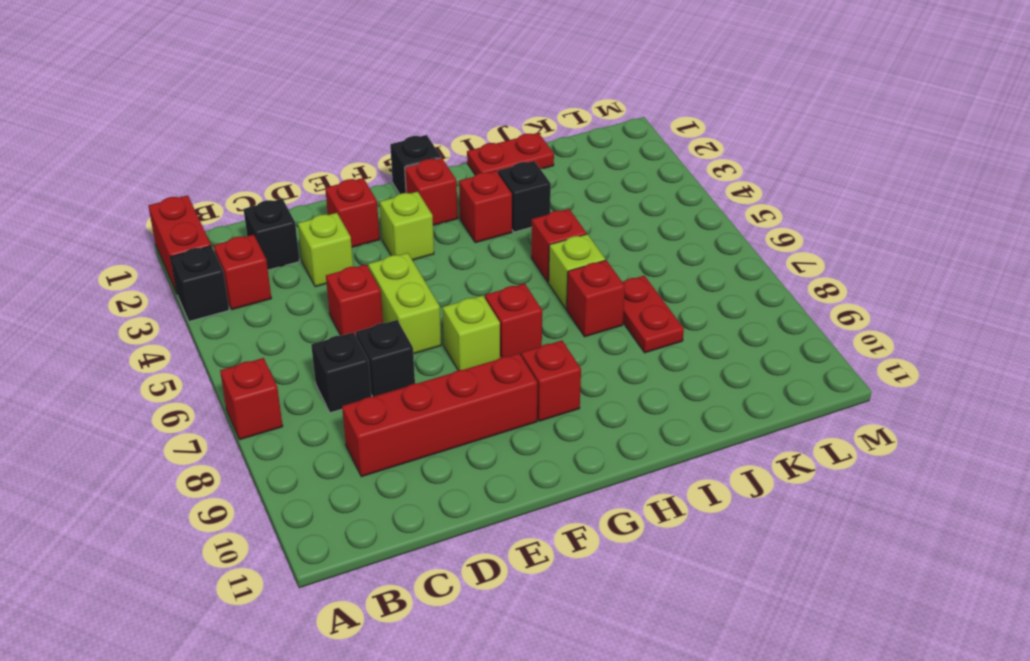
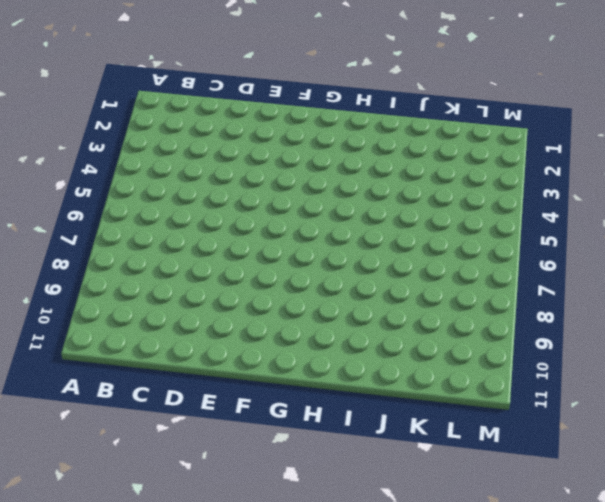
none -> red brick A1:A2 level 1
none -> black brick A3 level 1
none -> red brick A7 level 1

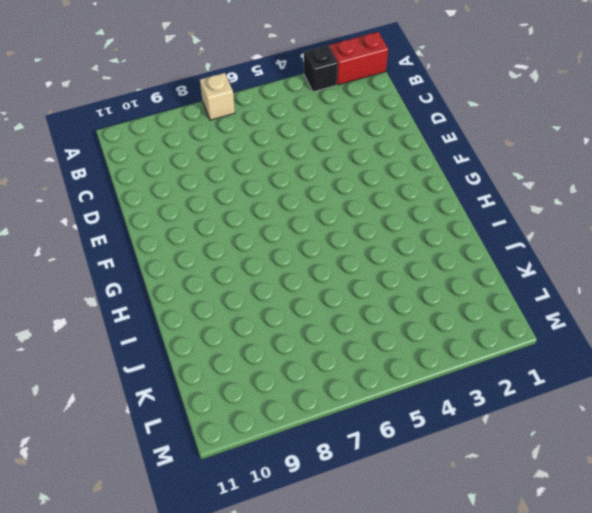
tan brick A7 level 1 -> red brick A7 level 1
none -> red brick B3 level 1
none -> black brick C2 level 1
none -> black brick C7 level 1

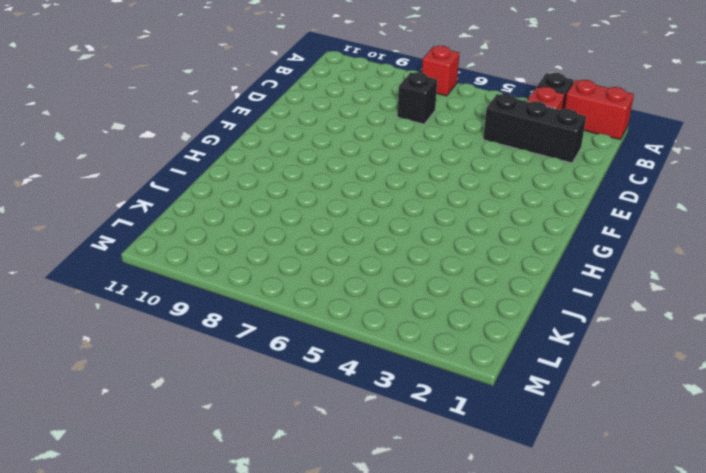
black brick C2:C4 level 1 -> black brick C2 level 1
none -> red brick C9:F9 level 1
none -> lime brick D3 level 1
none -> red brick D5 level 1

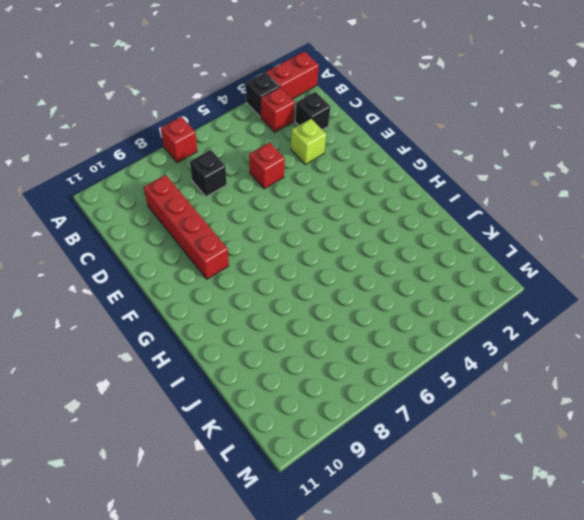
none -> black brick D7 level 1
none -> red brick E2 level 1
none -> lime brick E5:E6 level 1

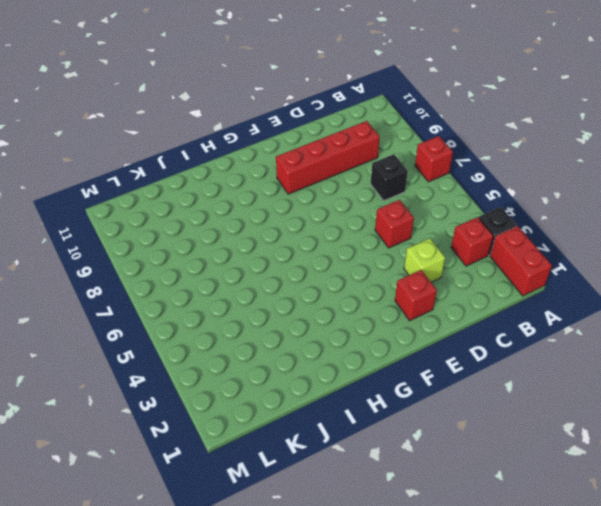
none -> black brick C2 level 1
none -> black brick D7 level 1
none -> lime brick E5:E6 level 1

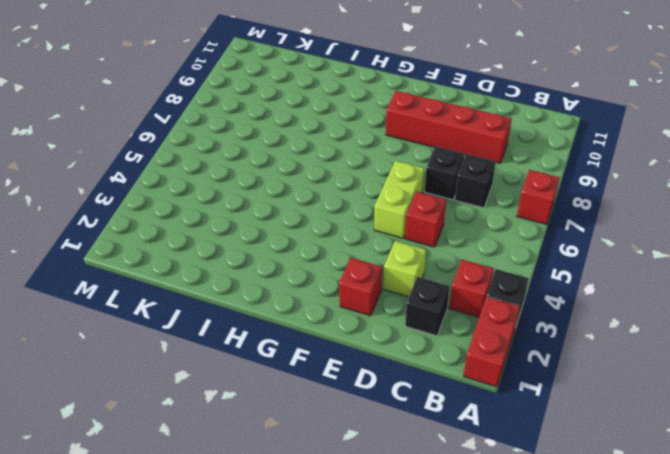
none -> lime brick F3 level 1
none -> lime brick F7 level 1
none -> black brick G1 level 1

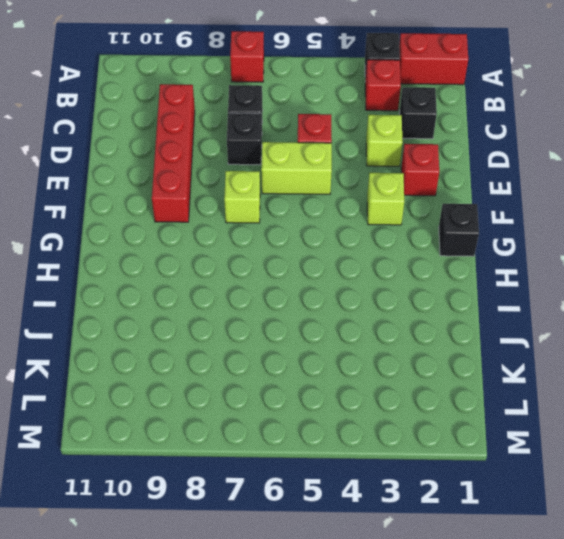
none -> red brick G2 level 1
none -> red brick G7 level 1
none -> red brick G9 level 1

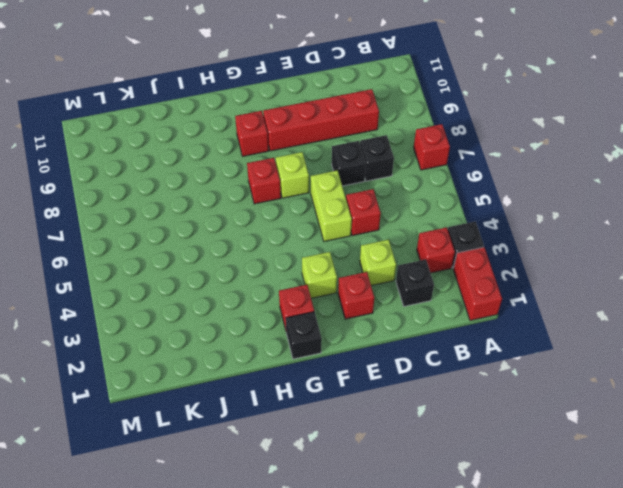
none -> red brick H3 level 1
none -> red plate I1:J1 level 1
none -> black brick I3 level 1

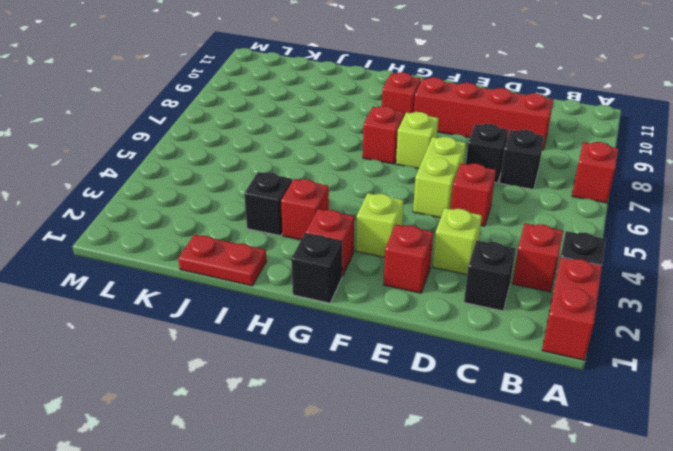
none -> red brick I5 level 1
none -> lime brick I6 level 1
none -> red brick I7 level 1

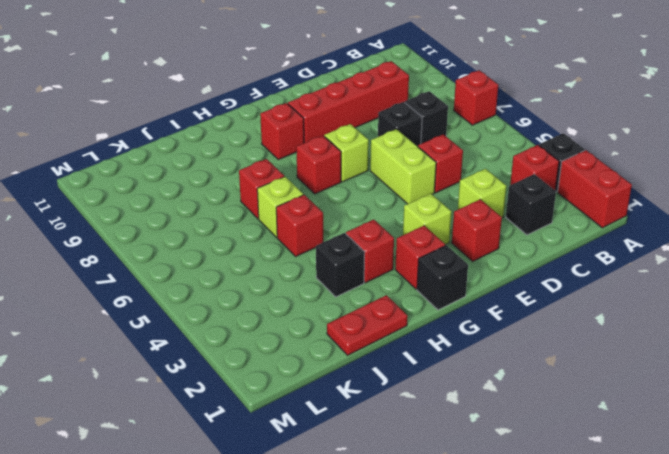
none -> red plate J7:J8 level 1

